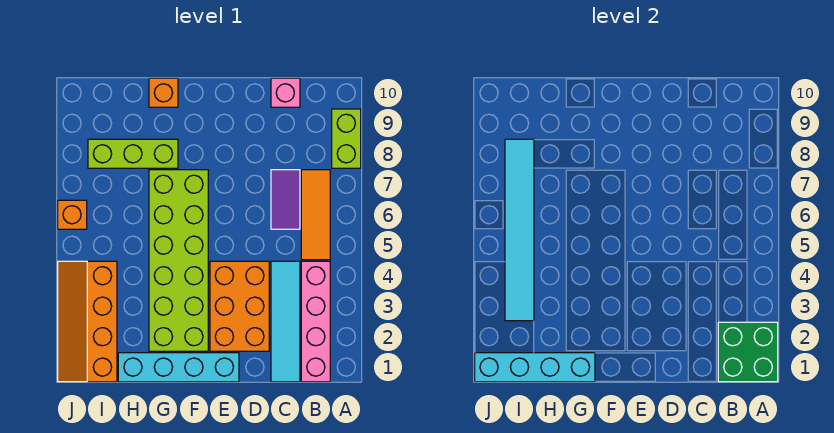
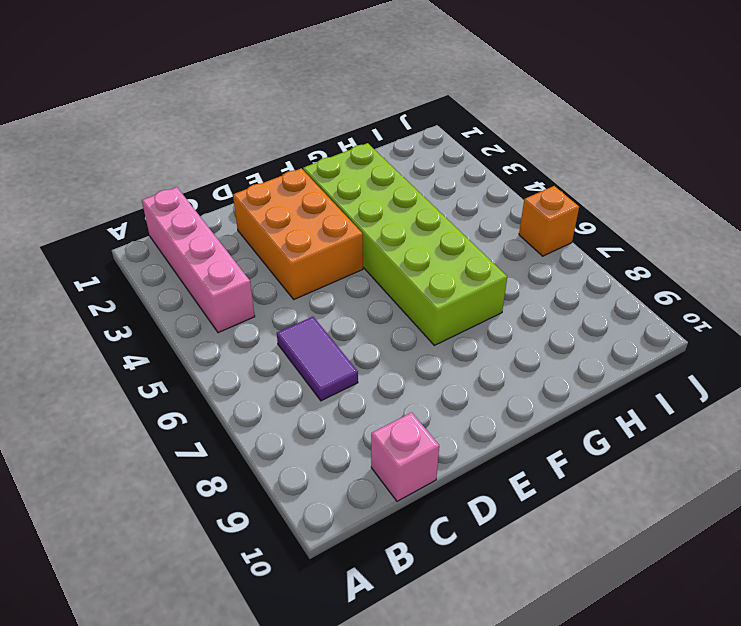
none -> lime brick A8:A9 level 1
none -> orange tile B5:B7 level 1
none -> cyan tile C1:C4 level 1

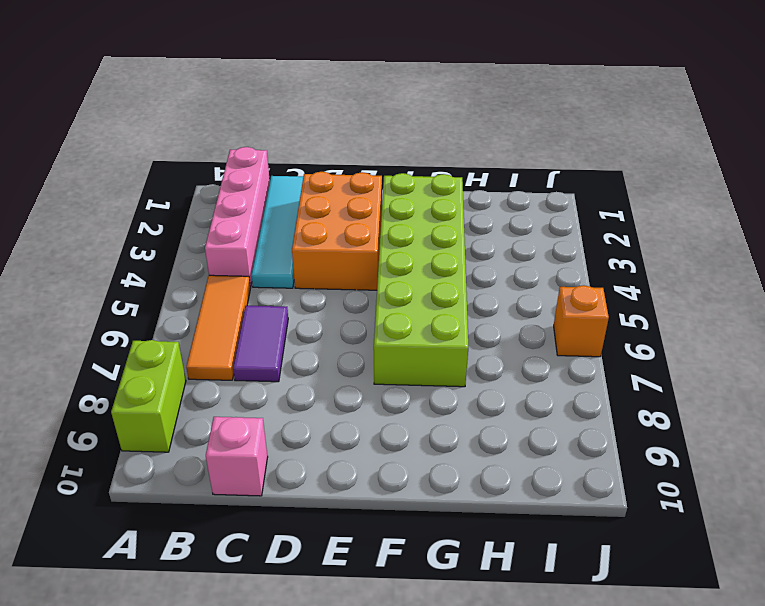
none -> cyan brick E1:H1 level 1
none -> lime brick G8:I8 level 1
none -> orange brick G10 level 1

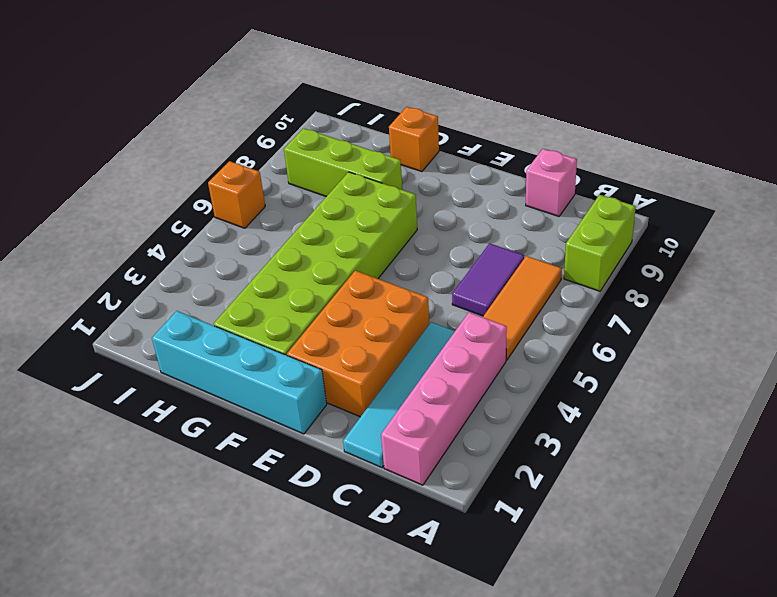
none -> orange slope I1:J4 level 1 top I
none -> green brick A1:B2 level 2
none -> cyan brick G1:J1 level 2

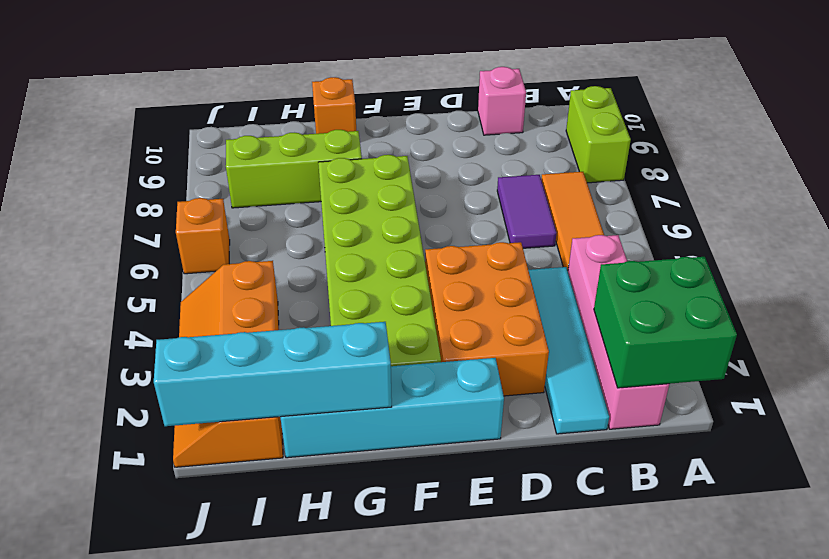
none -> cyan tile I3:I8 level 2

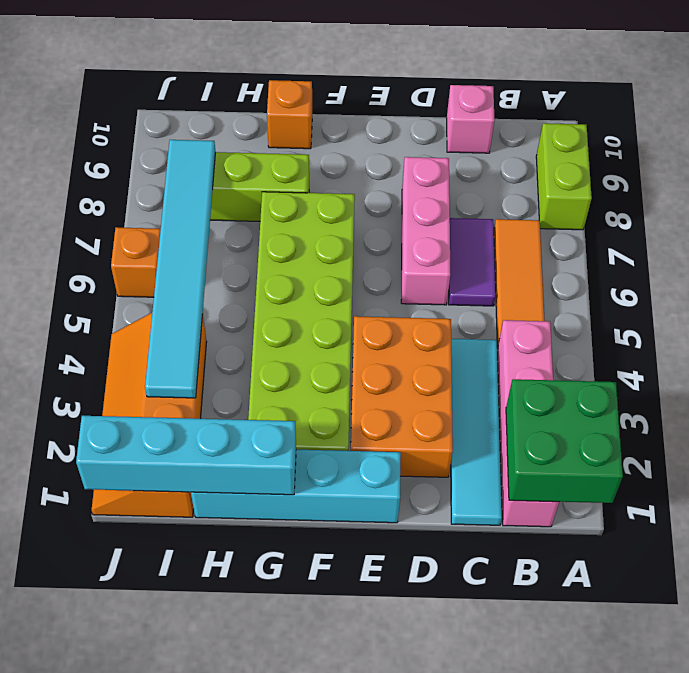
pink brick D6:D8 level 1 -> none

